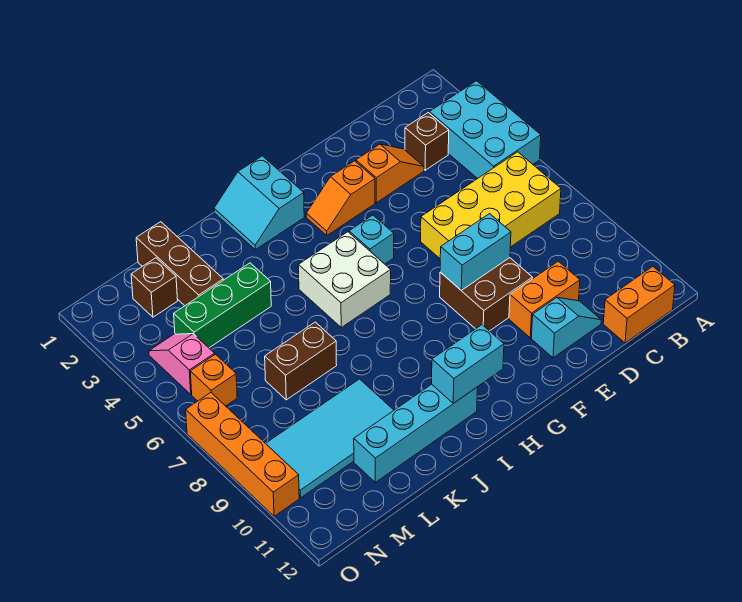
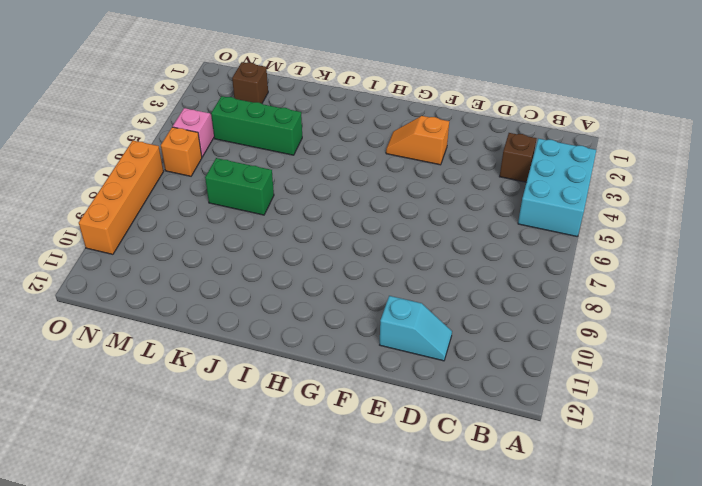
green brick K7:L7 level 1 -> brown brick K7:L7 level 1
none -> yellow brick B6:E7 level 1
none -> orange brick B12:C12 level 1
none -> orange slope D3:E3 level 1 top E

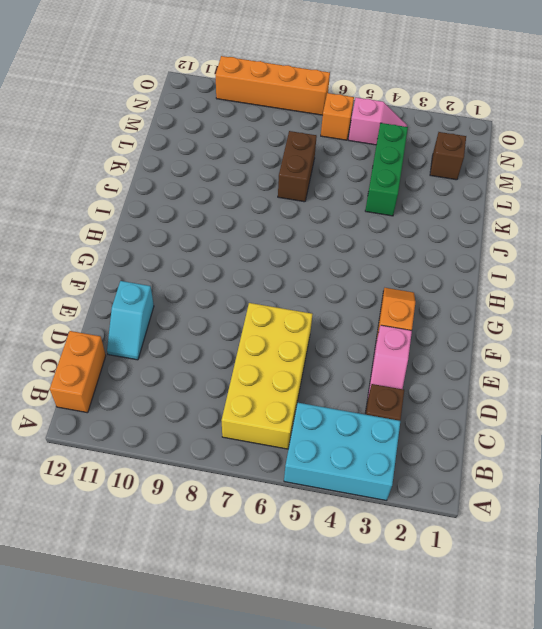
pink slope D3:E3 level 1 top E -> orange slope D3:E3 level 1 top E
none -> orange brick D10:E10 level 1
none -> brown brick E8:F9 level 1
none -> cyan brick G5 level 1

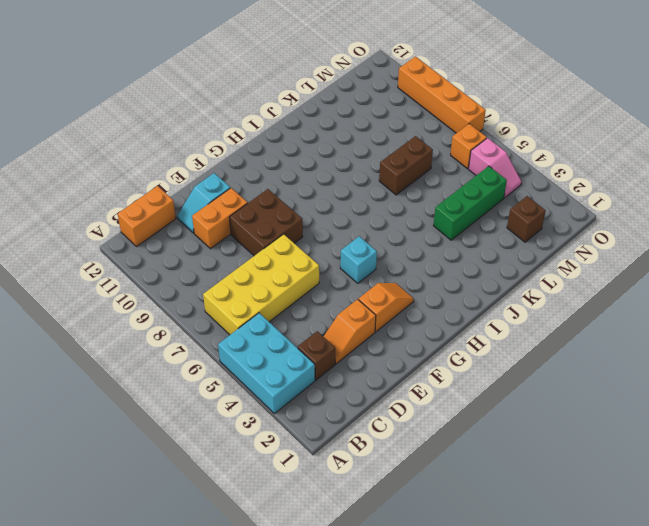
none -> cyan slope H1:I2 level 1 top H
none -> white brick H5:I6 level 1
none -> cyan brick I11:L11 level 1

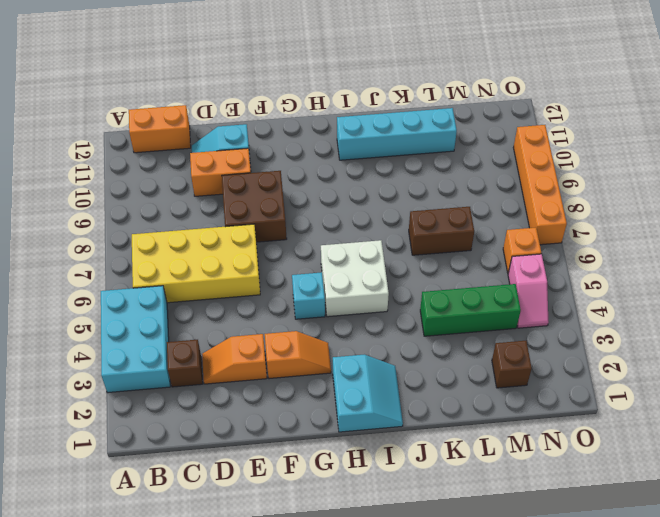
none -> cyan tile K9:N10 level 1
none -> brown brick L1:L3 level 1
none -> cyan brick E8:F8 level 2

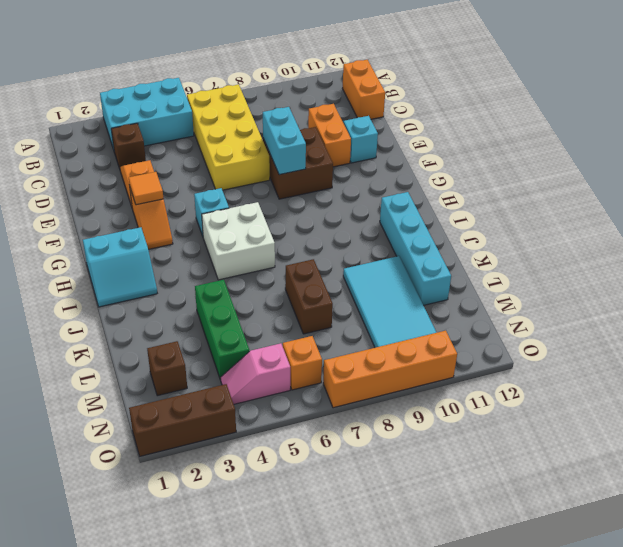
orange tile F3 level 2 -> none
brown brick O1:O3 level 1 -> brown brick L1:L3 level 1
none -> cyan brick H11:I11 level 2

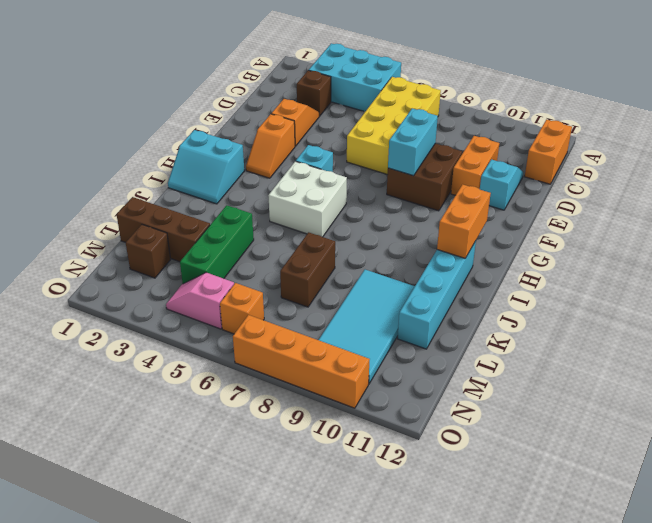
orange brick H11:I11 level 2 -> cyan brick H11:I11 level 2

